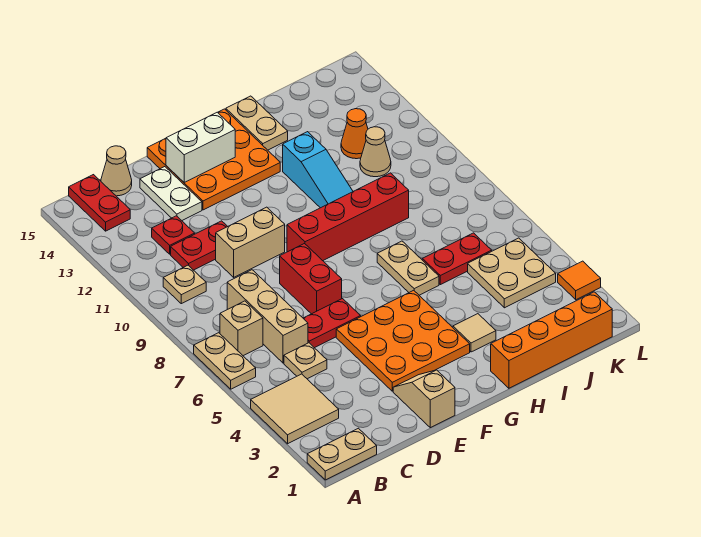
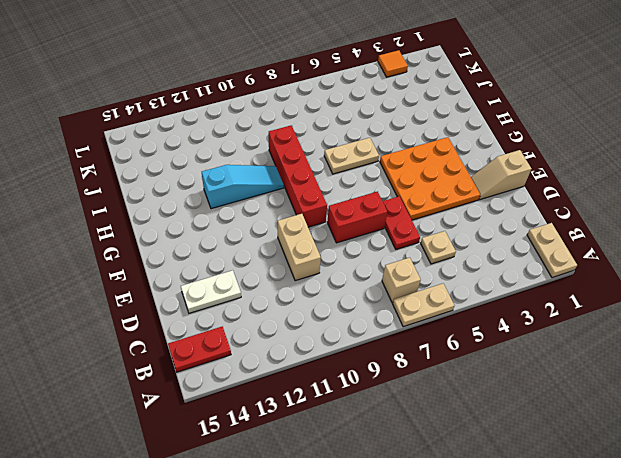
none -> tan tile A3:B4 level 1
none -> tan plate B10 level 1
none -> tan brick C6:C8 level 1
none -> red plate C11:D11 level 1

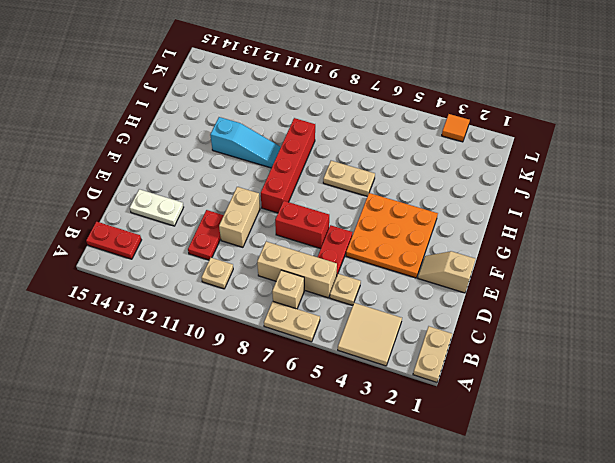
none -> red plate C12 level 1
none -> tan cone C15 level 1
none -> orange plate E13:G15 level 1
none -> orange brick H1:K1 level 1

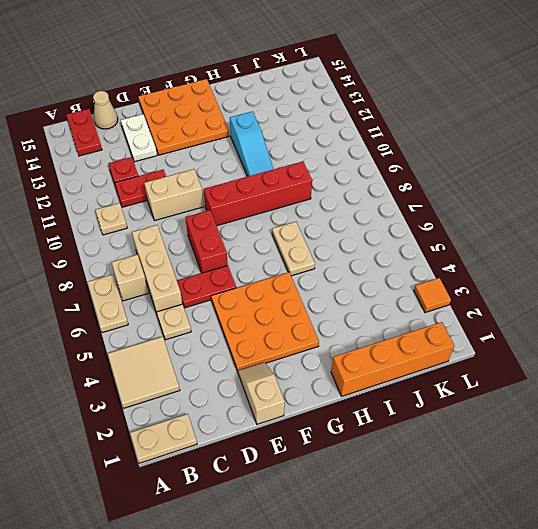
none -> tan tile H3 level 1
none -> tan plate H14:H15 level 1
none -> red plate I6:J6 level 1
none -> tan plate J4:K5 level 1

